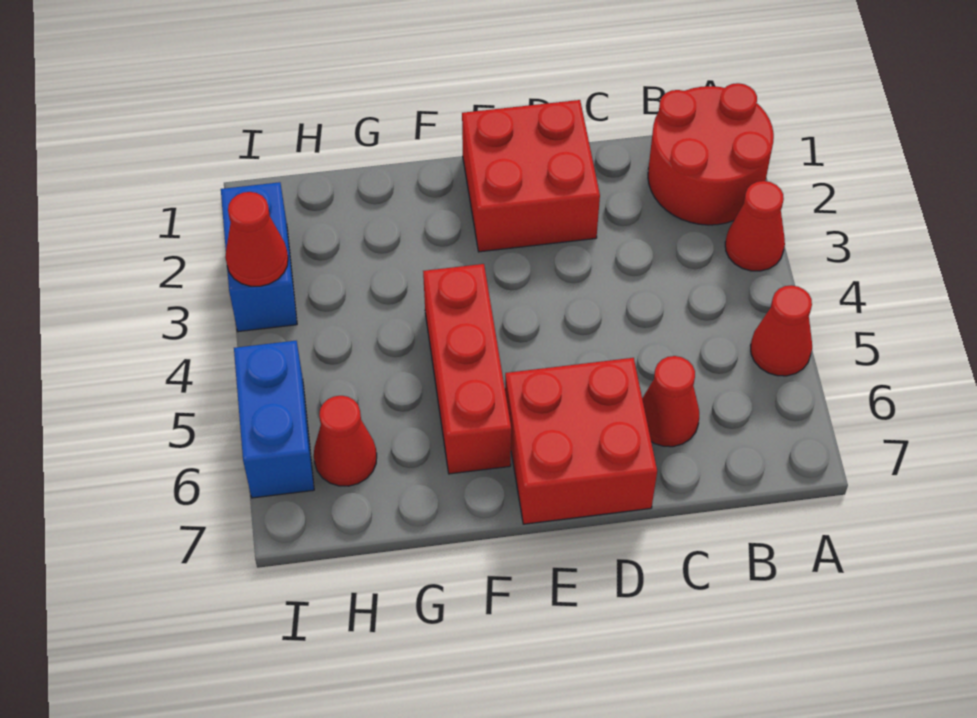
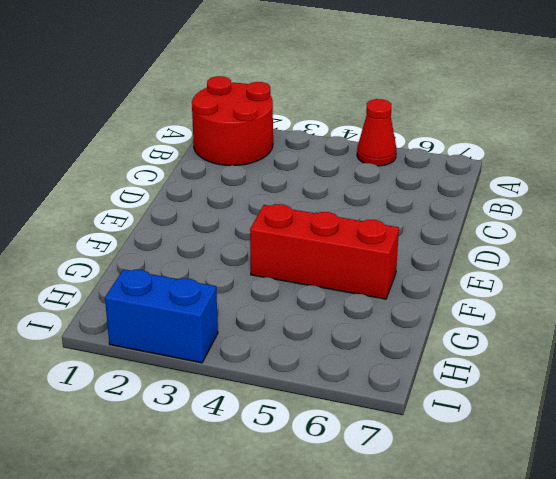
none -> red cone A3 level 1
none -> red cone C6 level 1

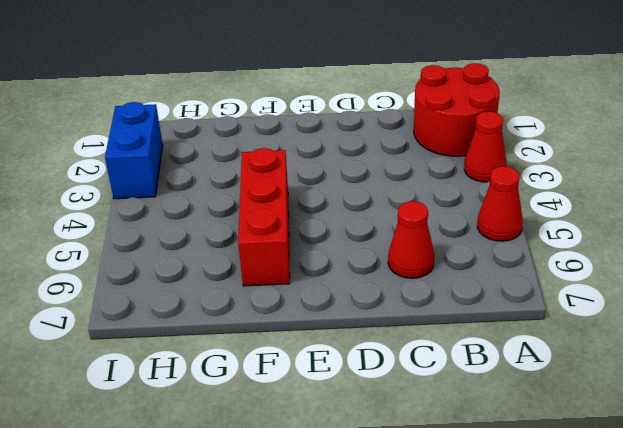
none -> red brick D1:E2 level 1
none -> red brick D6:E7 level 1

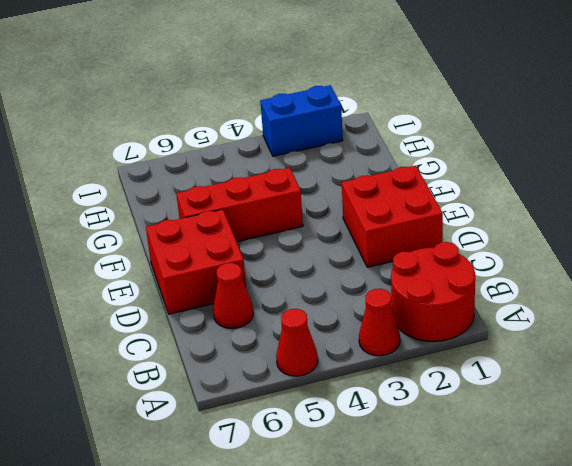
none -> red cone H6 level 1
none -> blue brick I5:I6 level 1

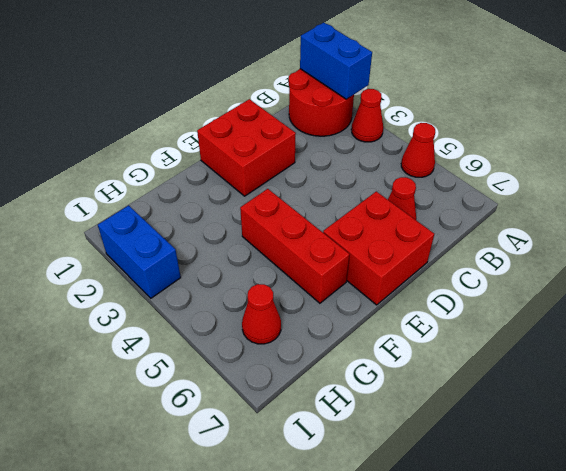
blue brick A1:A2 level 2 -> blue brick I5:I6 level 1
none -> red cone I3 level 2

